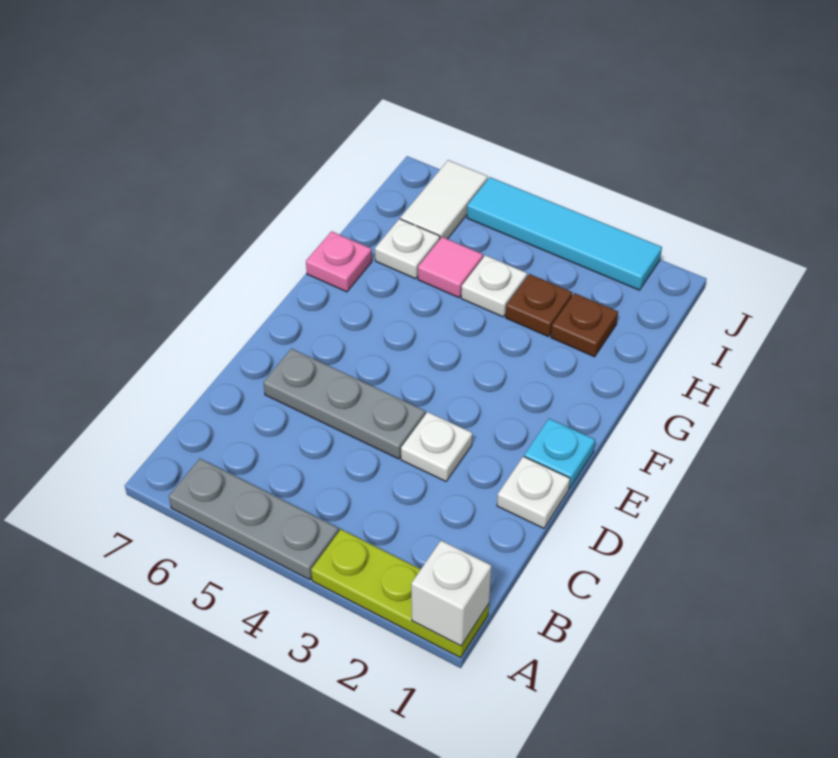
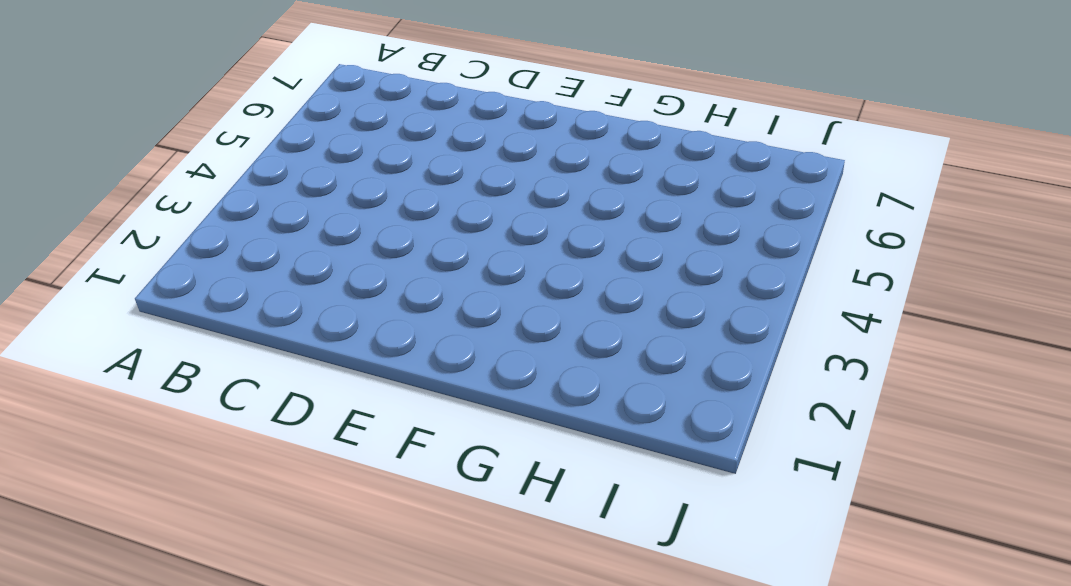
none -> lime plate A1:A3 level 1
none -> grey plate A4:A6 level 1
none -> white plate D1 level 1

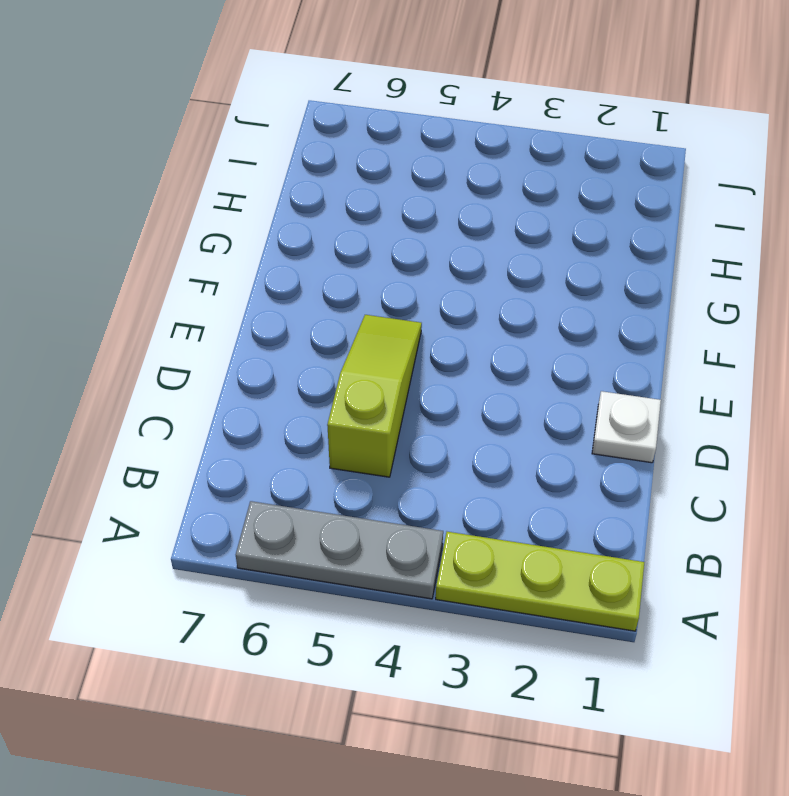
lime slope C5:E5 level 1 top C -> grey plate D4:D6 level 1
none -> white plate D3 level 1
none -> cyan plate E1 level 1
none -> pink plate G7 level 1

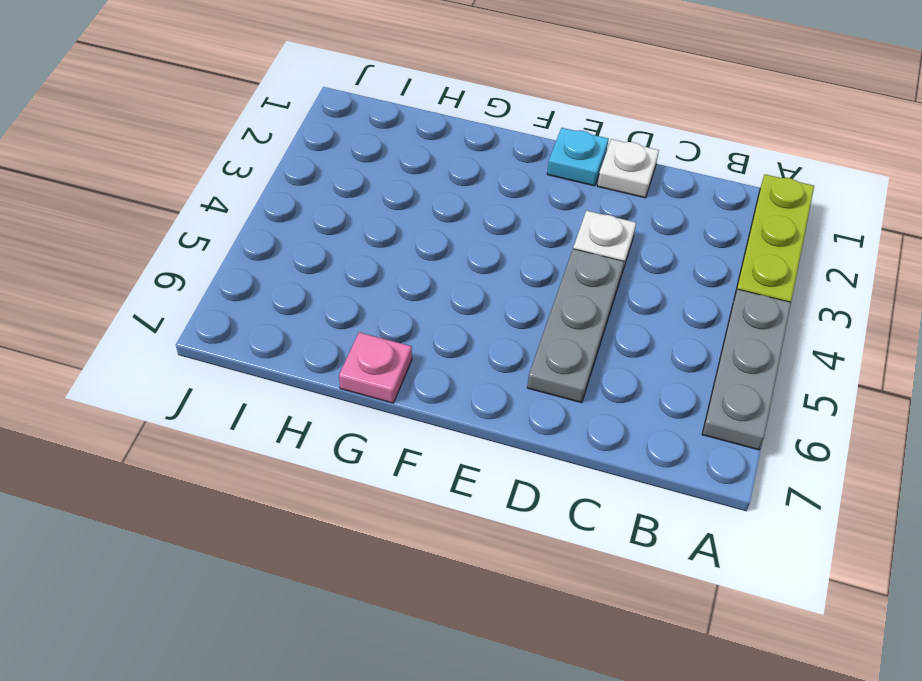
none -> brown plate H2 level 1
none -> brown plate H3 level 1
none -> white plate H4 level 1

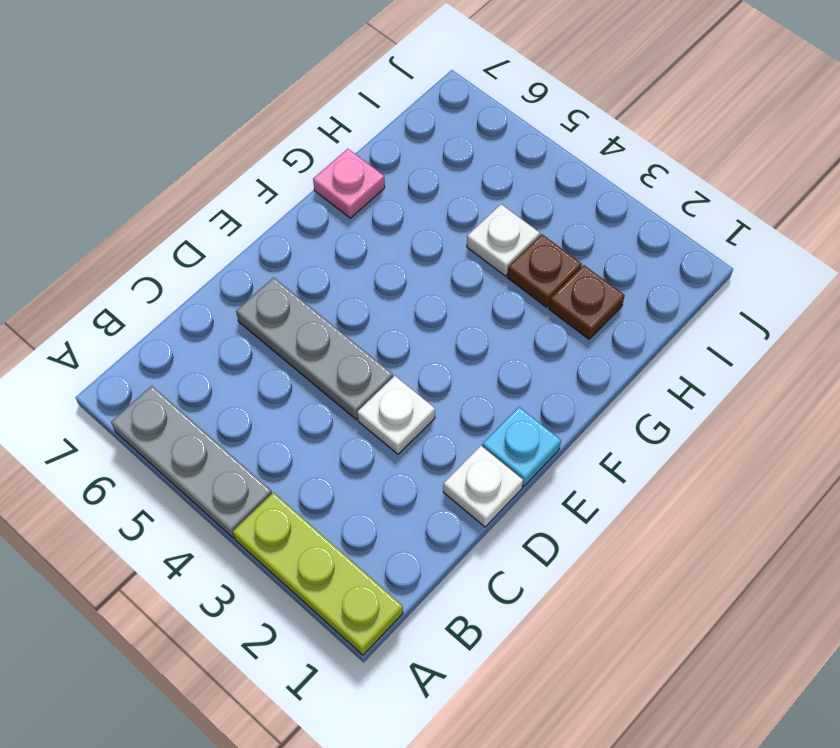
none -> pink tile H5 level 1
none -> white plate H6 level 1
none -> white tile I6:J6 level 1

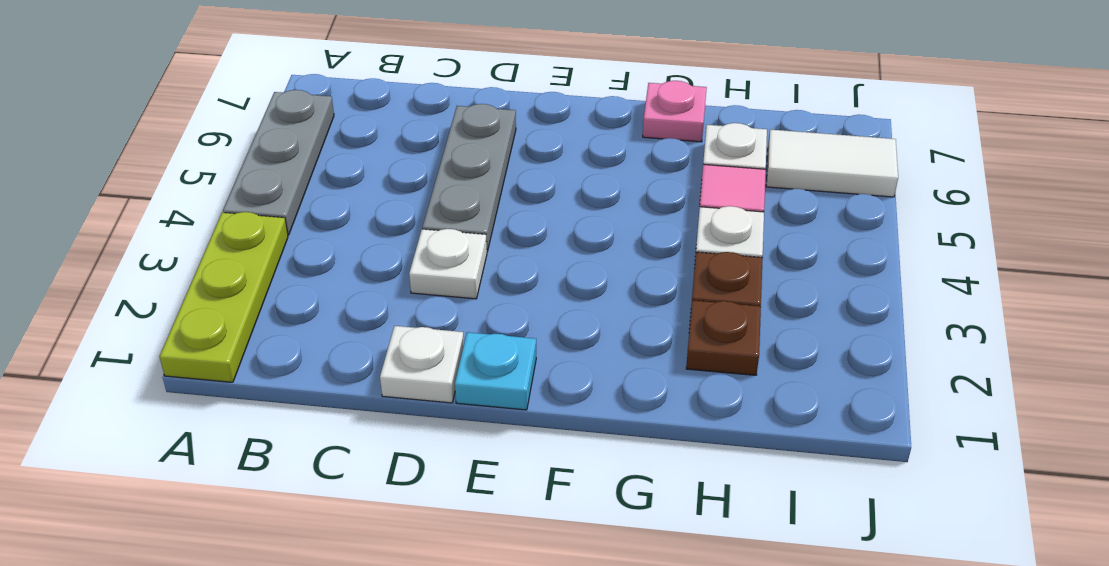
none -> cyan tile J2:J5 level 1
none -> white brick A1 level 2

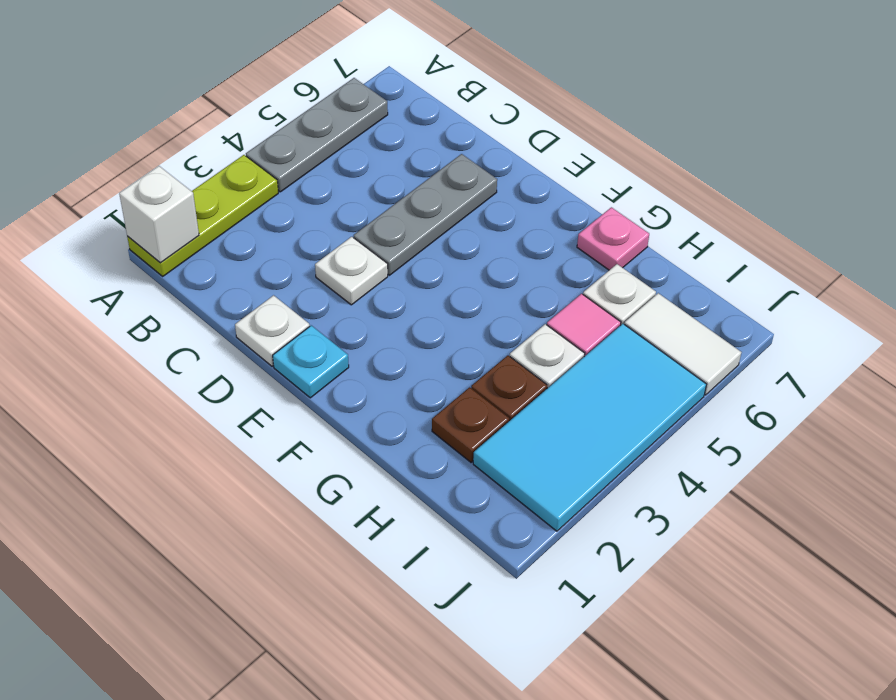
cyan tile I2:J5 level 1 -> cyan tile J2:J5 level 1

